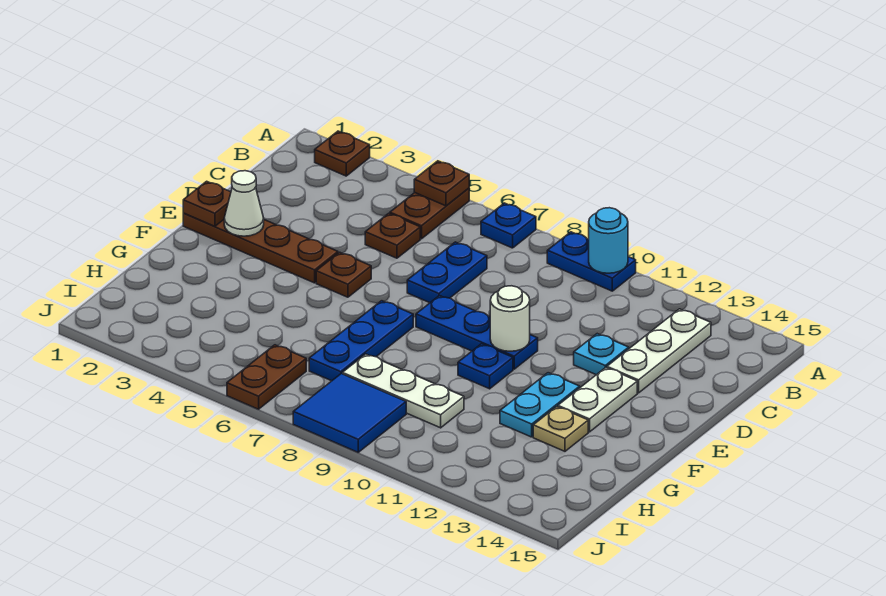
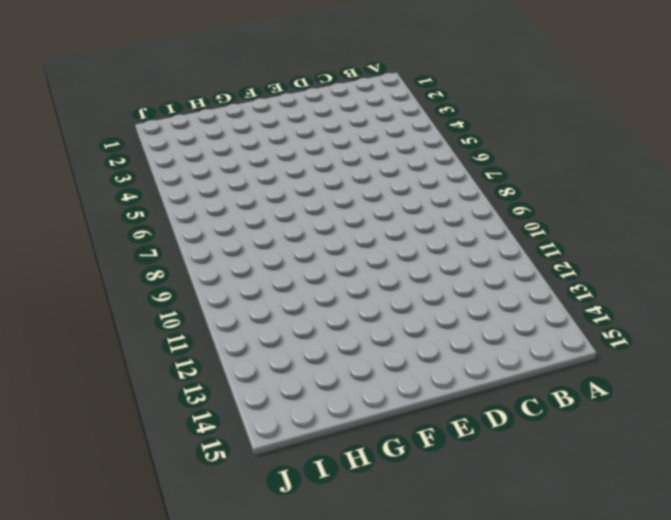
none -> brown plate A2 level 1
none -> brown plate A5:B5 level 1
none -> blue plate A7 level 1

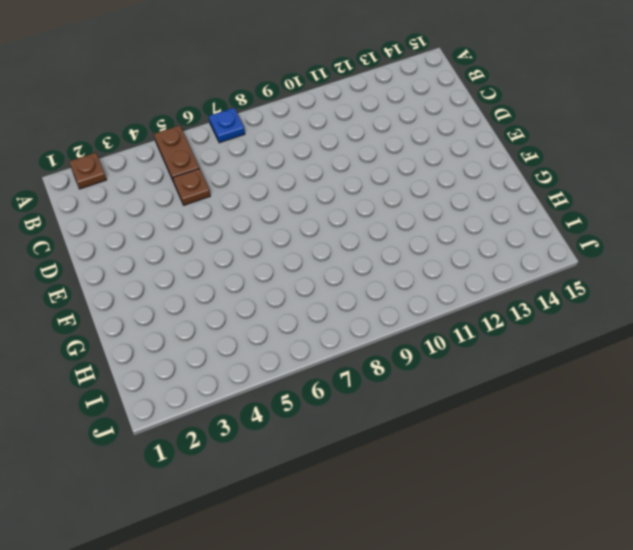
none -> blue plate A9:A10 level 1
none -> white plate B13:D13 level 1
none -> blue plate C7:D7 level 1

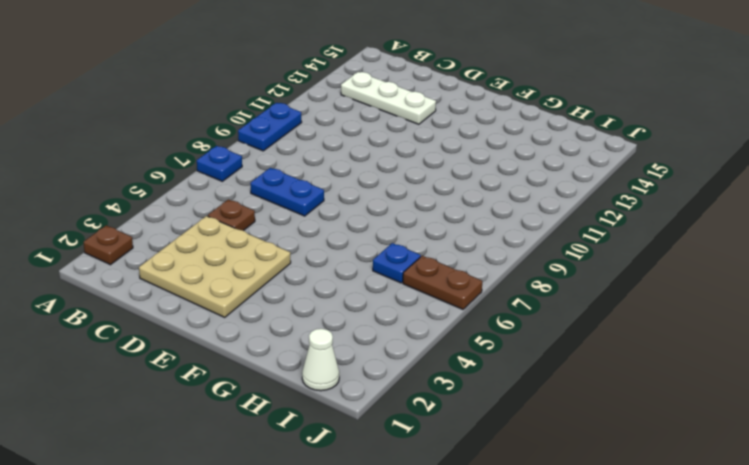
tan plate C2:E4 level 1 -> brown plate E1:E4 level 1
blue plate H6 level 1 -> blue plate F10 level 1
white cone I1 level 1 -> white cone E2 level 2
none -> brown plate A5:B5 level 1
none -> cyan plate D12 level 1
none -> brown plate E5 level 1

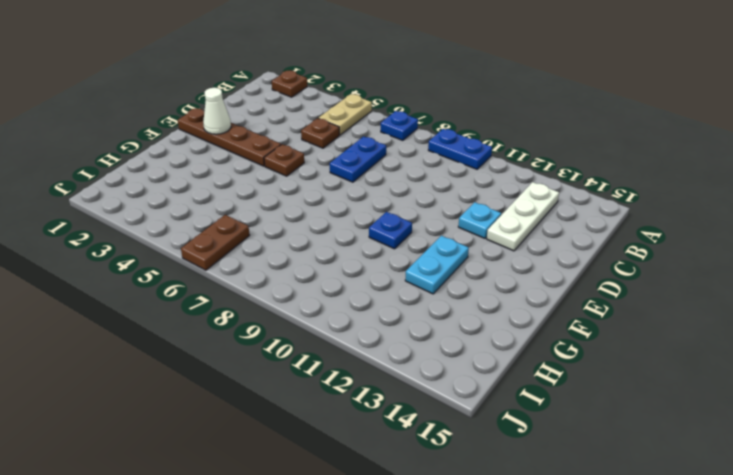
tan plate A5:B5 level 1 -> brown plate A5:B5 level 1
none -> blue plate E8:E10 level 1
none -> white plate E13:F13 level 1
none -> blue plate F7:H7 level 1

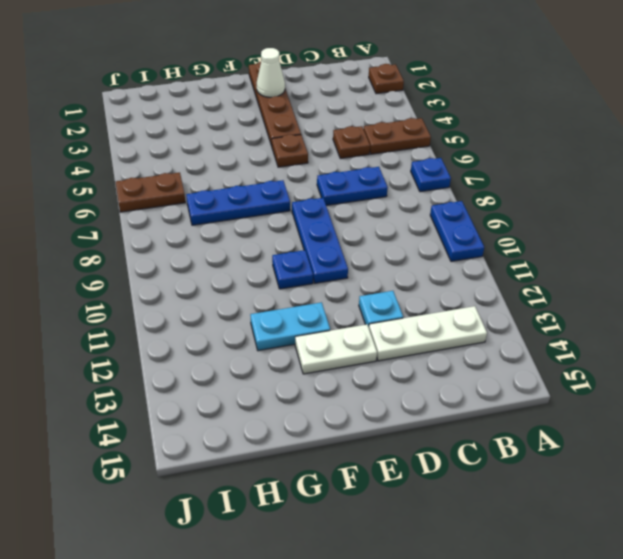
none -> tan plate G13 level 1
none -> white plate H8:H10 level 1
none -> blue tile I8:J9 level 1

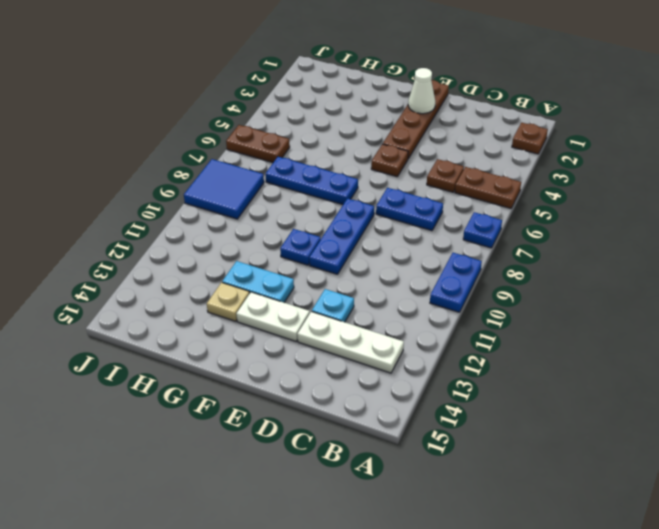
none -> white plate H8:H10 level 1
none -> brown plate A5 level 2
none -> cyan round brick A10 level 2

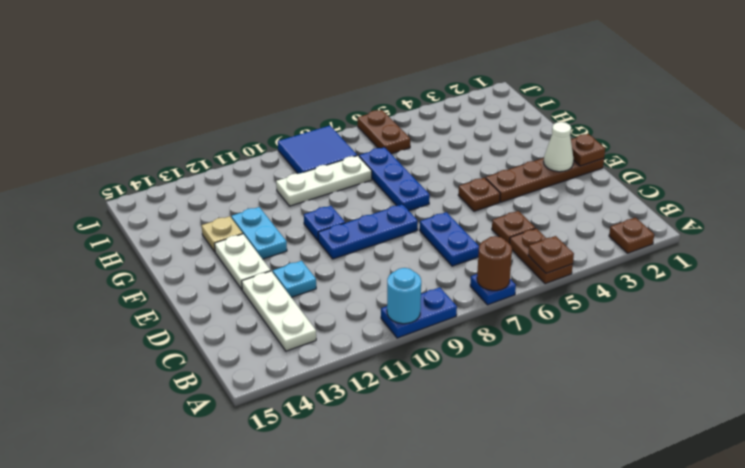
brown round brick A7 level 2 -> none
none -> white round brick E10 level 2

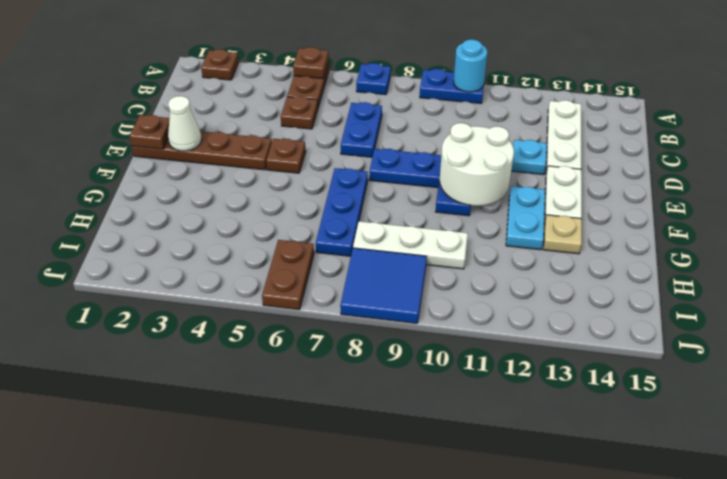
white round brick E10:F11 level 2 -> white round brick E10 level 2

